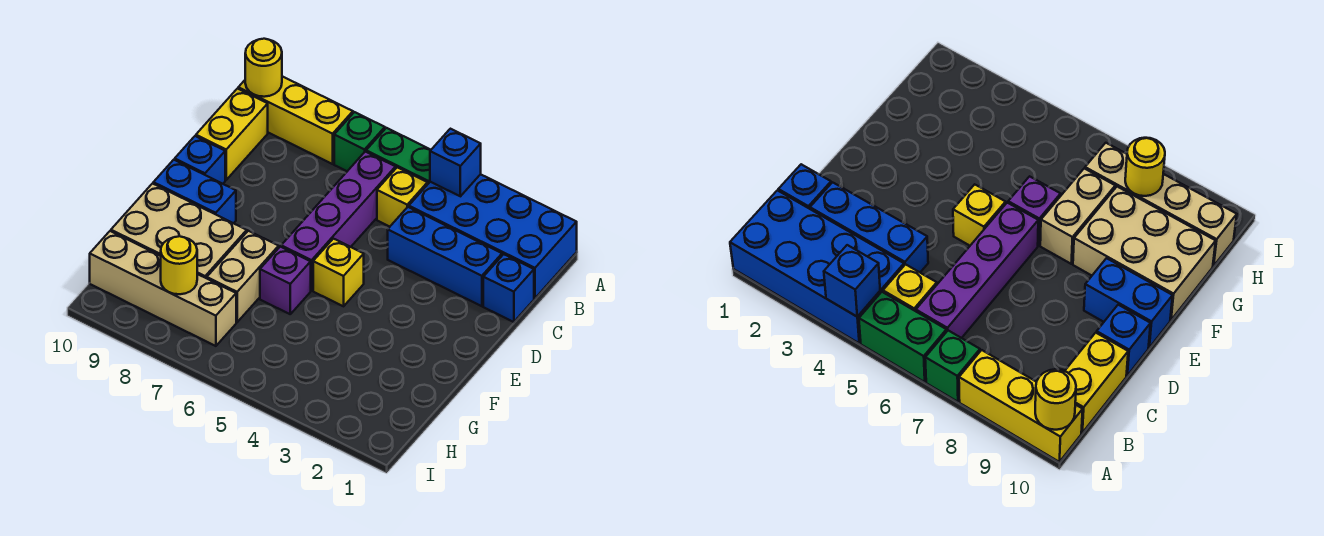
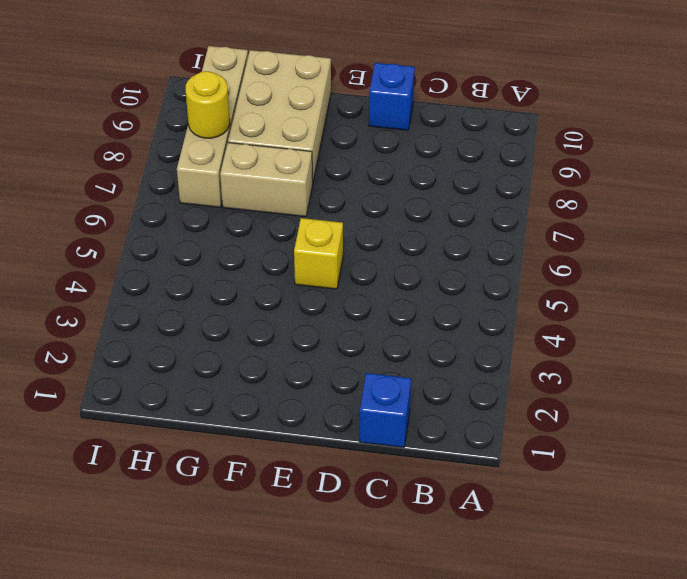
none -> blue brick A1:B4 level 1
none -> green brick A5:A6 level 1
none -> green brick A7 level 1

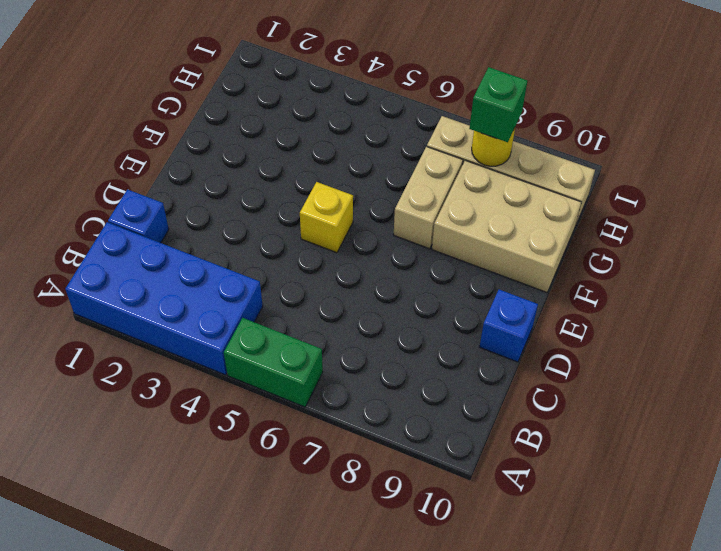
green brick H8 level 3 -> green brick A7 level 1
none -> yellow brick A8:A10 level 1
none -> yellow brick B5 level 1
none -> purple brick B6:E6 level 1

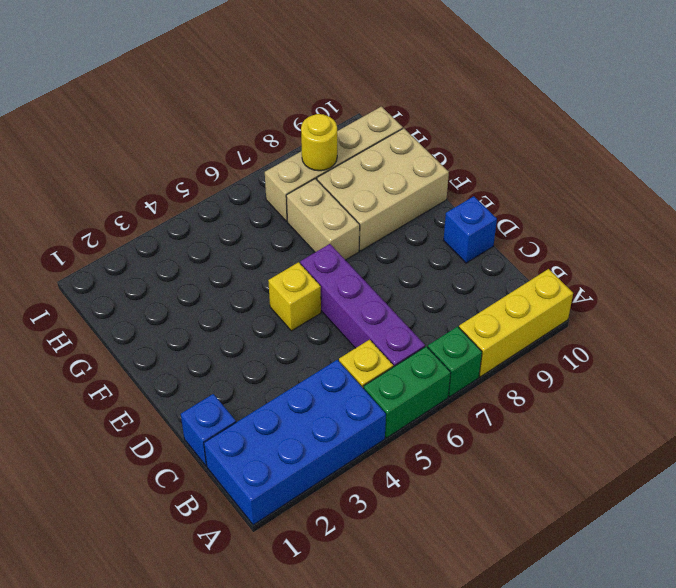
none -> yellow brick B10:C10 level 1
none -> blue brick C2:C4 level 1
none -> blue brick E9:E10 level 1

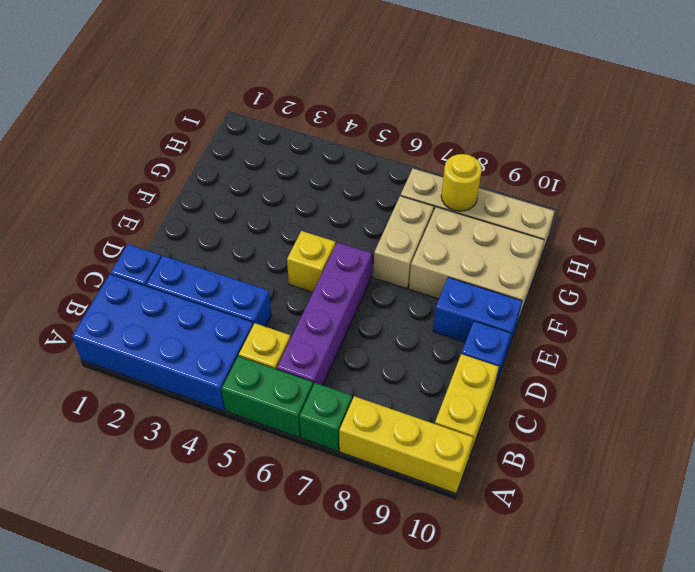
none -> purple brick F6 level 1
none -> blue brick A4 level 2
none -> yellow round brick A10 level 2

